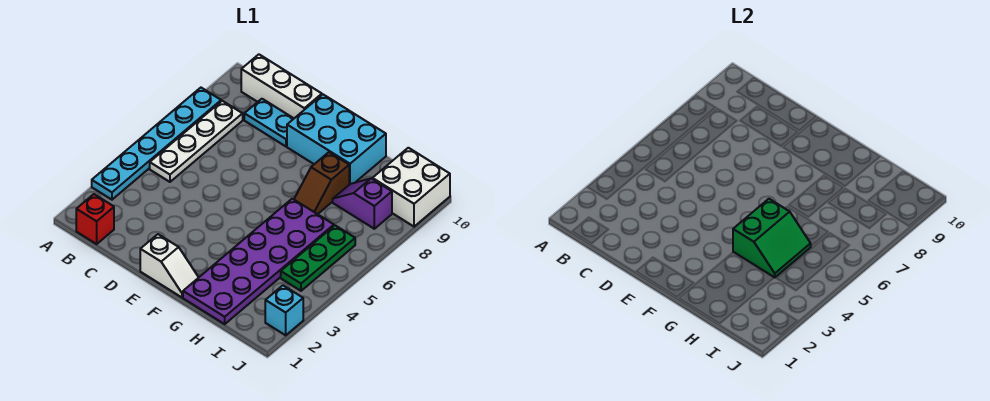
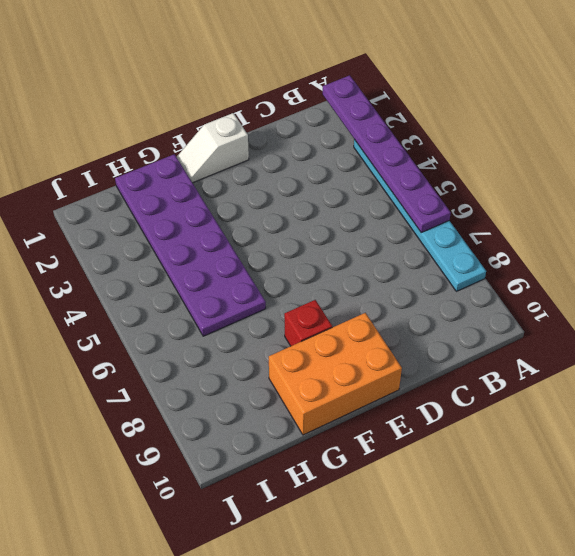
purple plate A1:A6 level 2 -> none
orange brick E9:G10 level 1 -> cyan brick E9:G10 level 1
red brick F8 level 1 -> red brick B1 level 1
none -> white plate B5:B8 level 1
none -> white brick B10:D10 level 1
none -> cyan plate C9:D9 level 1

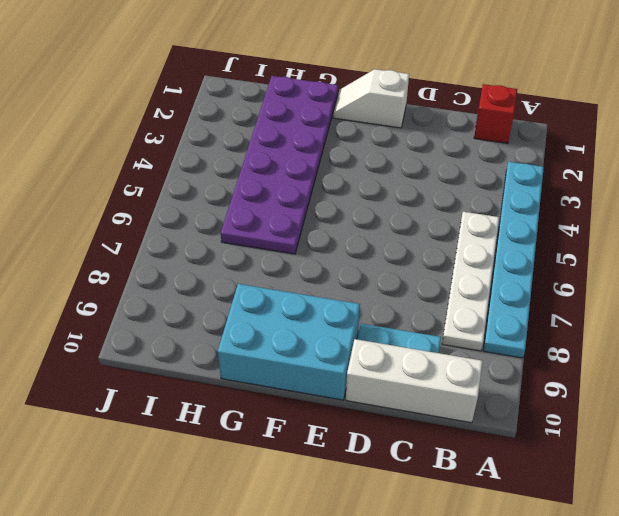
none -> brown slope G7:G8 level 1 top 8
none -> purple slope H8:I8 level 1 top I
none -> green plate I4:I6 level 1

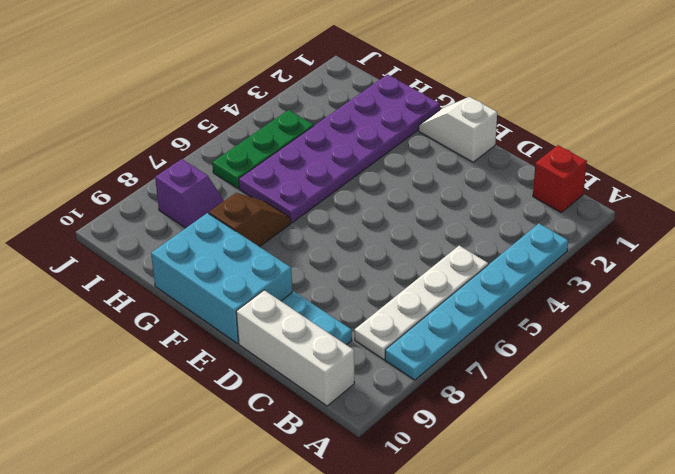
none -> white brick I9:J10 level 1
none -> cyan brick J2 level 1
none -> green slope G4:H5 level 2 top G

